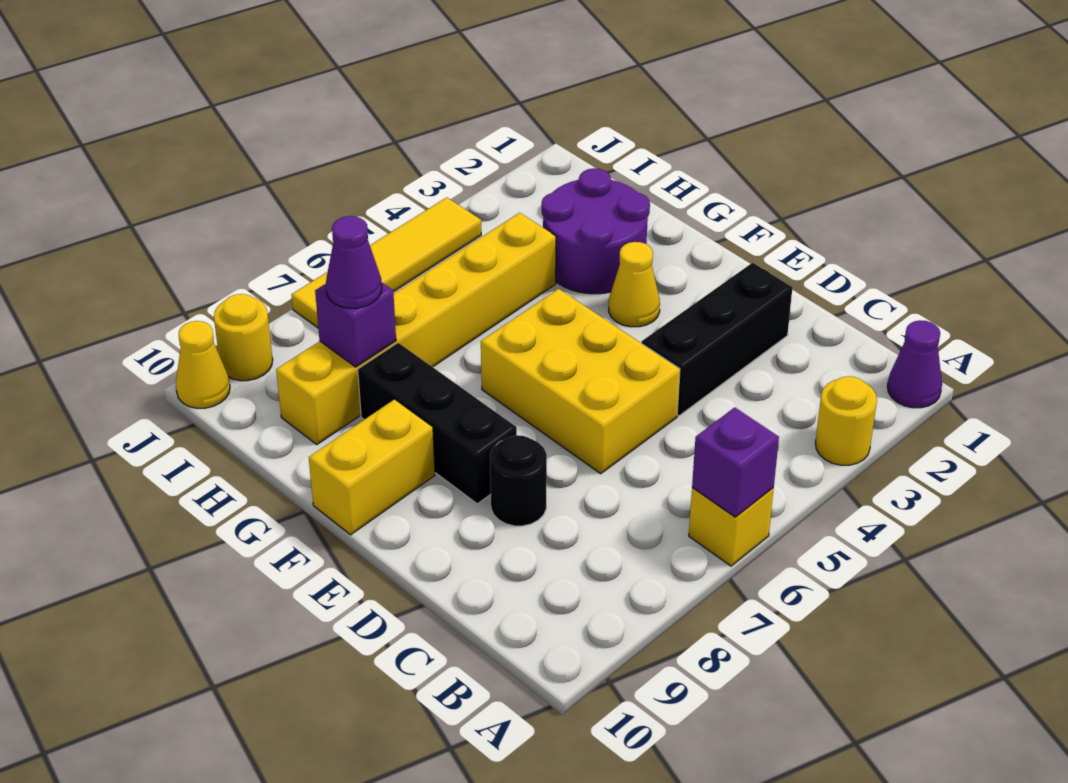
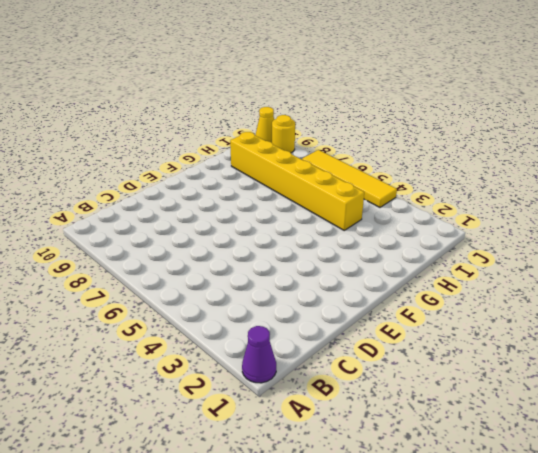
none -> yellow round brick A3 level 1
none -> yellow brick A6 level 1
none -> black brick D2:D4 level 1

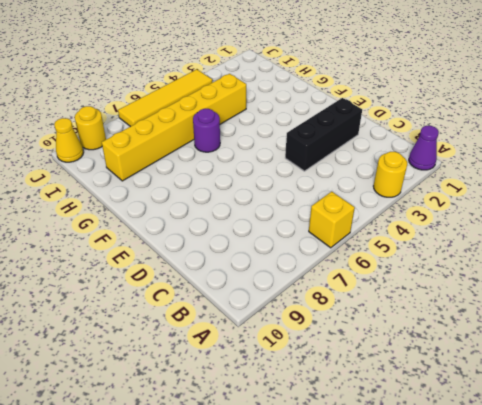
purple round brick G6 level 1 -> none
none -> yellow brick D5:F6 level 1
none -> black round brick D8 level 1
none -> black brick E8:G8 level 1

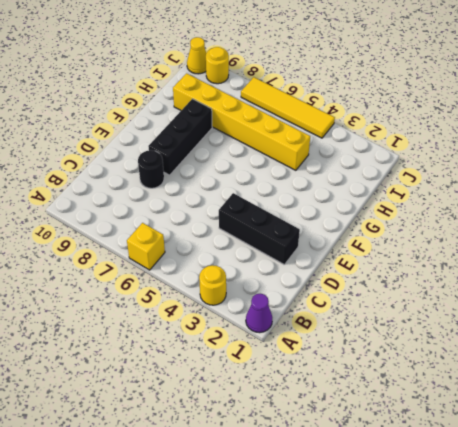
none -> yellow brick D5:F6 level 1
none -> yellow cone F3 level 1
none -> yellow brick F9:F10 level 1

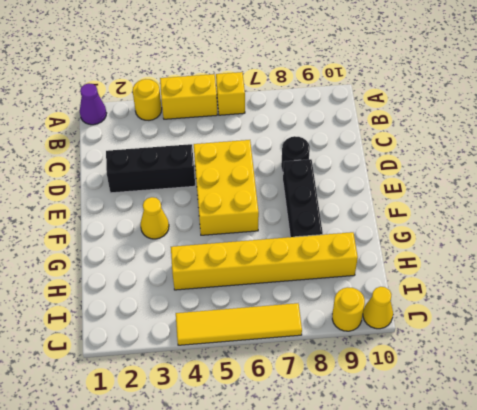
yellow brick A4:A5 level 1 -> yellow brick F9:F10 level 1
none -> purple round brick G2:H3 level 1
none -> purple brick A6 level 2
none -> purple brick H8 level 2

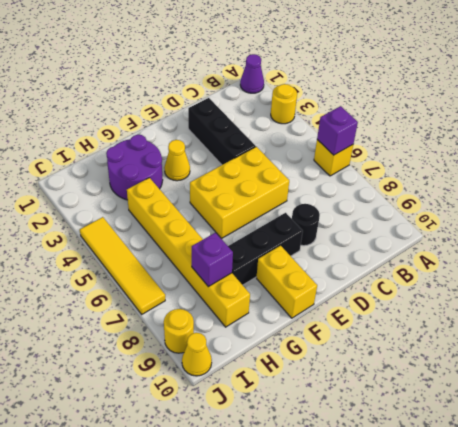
none -> purple cone H8 level 3

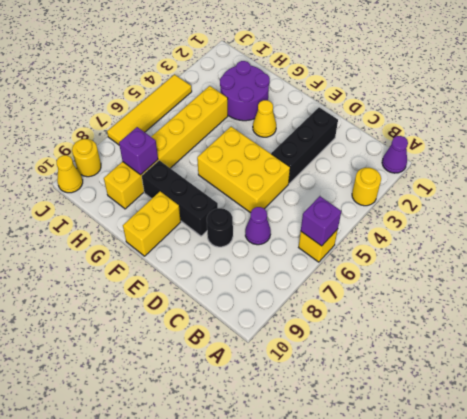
purple cone C7 level 1 -> purple cone H8 level 3

